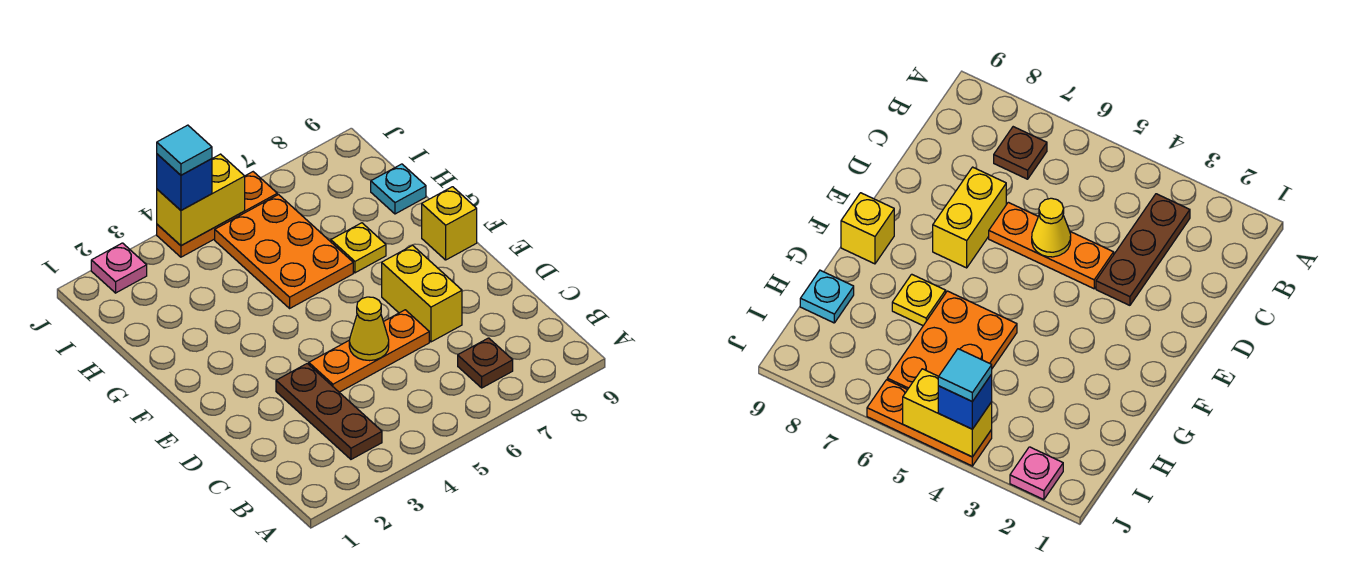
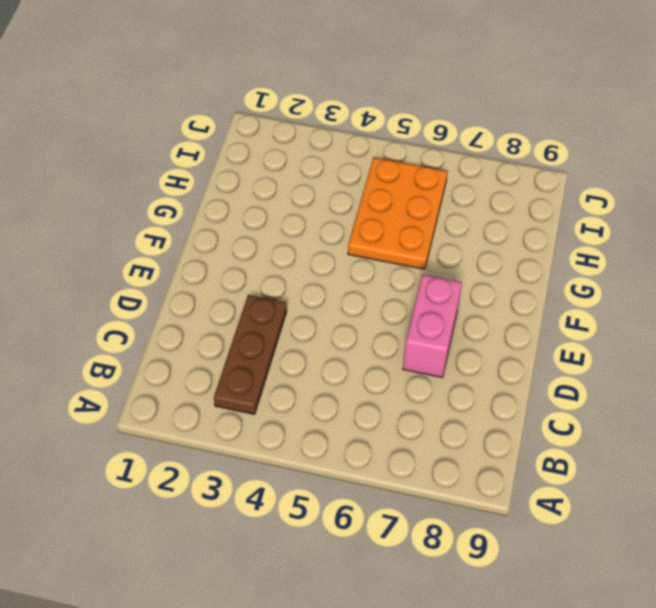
pink brick D7:E7 level 1 -> yellow brick D7:E7 level 1
none -> brown plate B7 level 1
none -> orange plate D4:D6 level 1
none -> yellow brick F9 level 1

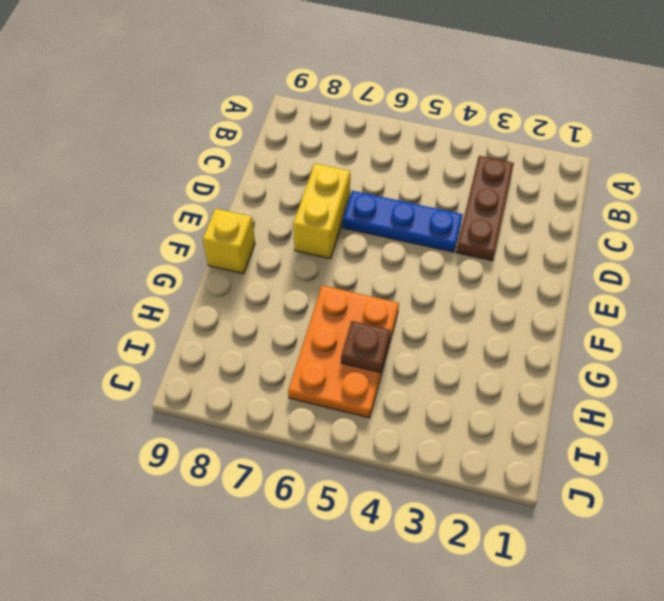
blue plate D4:D6 level 1 -> orange plate D4:D6 level 1
brown plate H5 level 2 -> brown plate B7 level 1
none -> yellow plate G7 level 1
none -> cyan plate H9 level 1
none -> pink plate J2 level 1

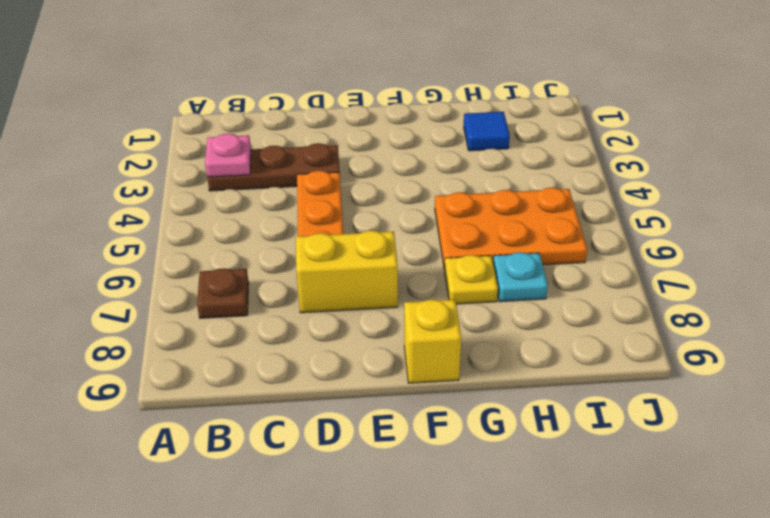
pink plate B3 level 2 -> pink plate J2 level 1
blue tile H2 level 1 -> none
cyan plate H7 level 1 -> cyan plate H9 level 1
none -> orange plate J4:J6 level 1
none -> yellow cone D5 level 2
none -> yellow brick J4:J5 level 2

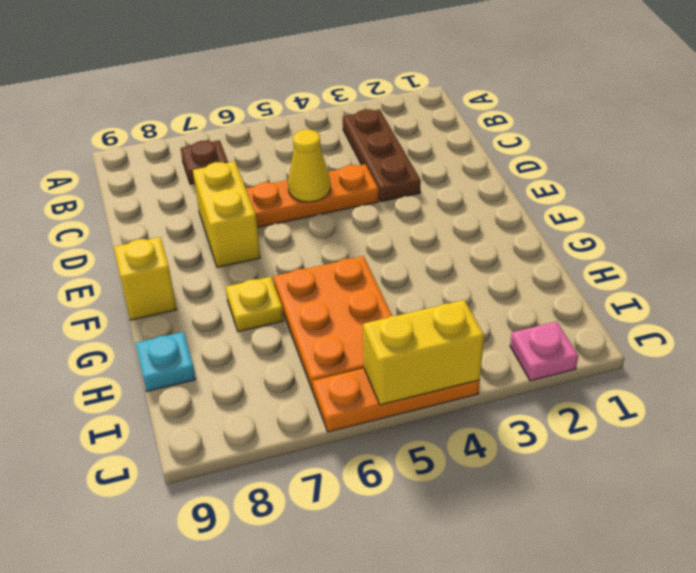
none -> blue brick J4 level 3
none -> cyan tile J4 level 4

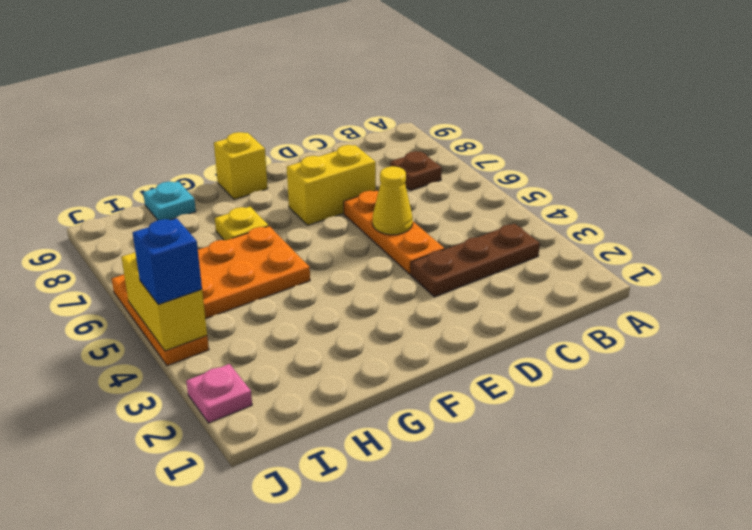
none -> cyan tile J4 level 4

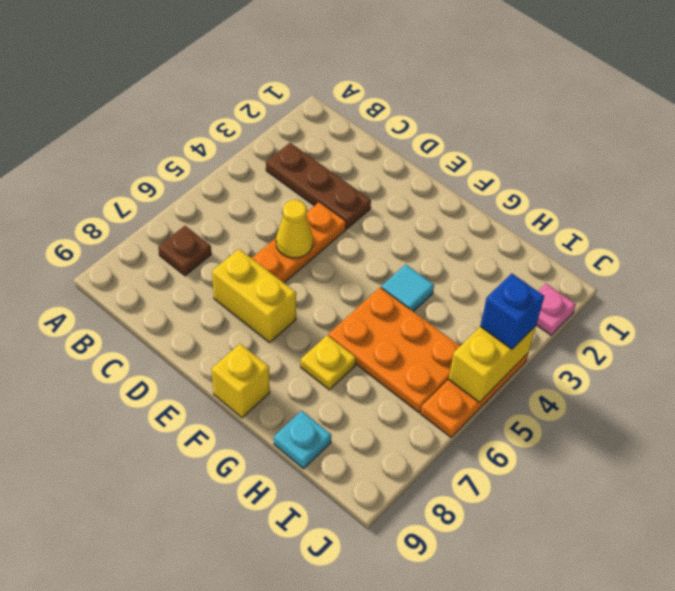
cyan tile G4 level 1 -> cyan tile J4 level 4

